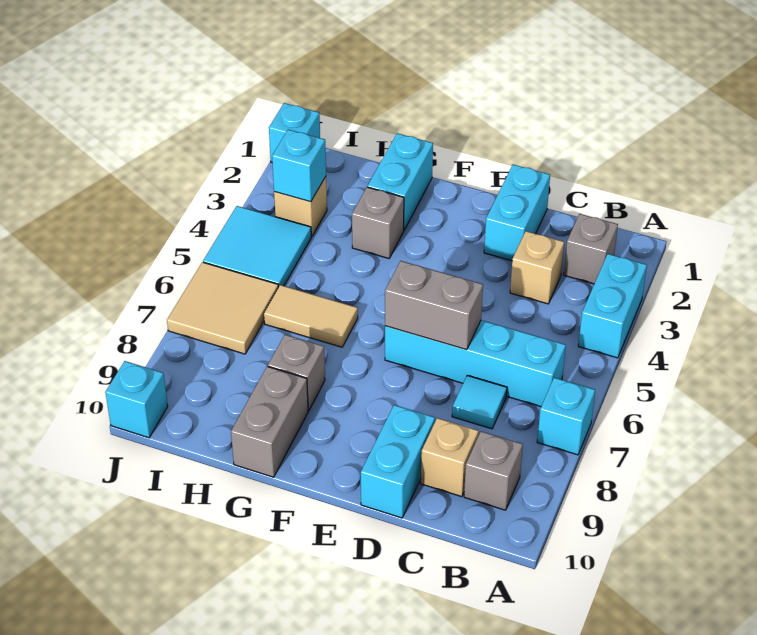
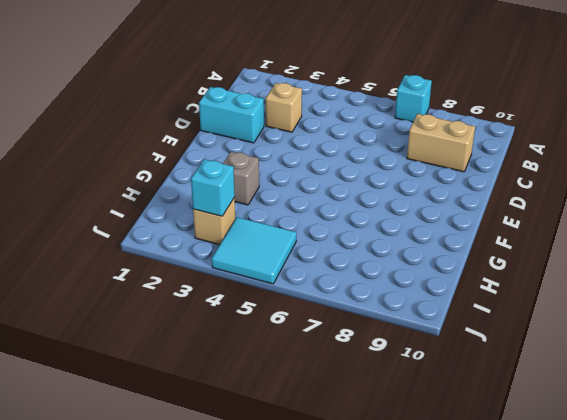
tan brick C8:C9 level 1 -> tan brick C9 level 1
none -> cyan brick A3:A4 level 1
none -> grey brick B2 level 1
none -> cyan brick B6:E6 level 1

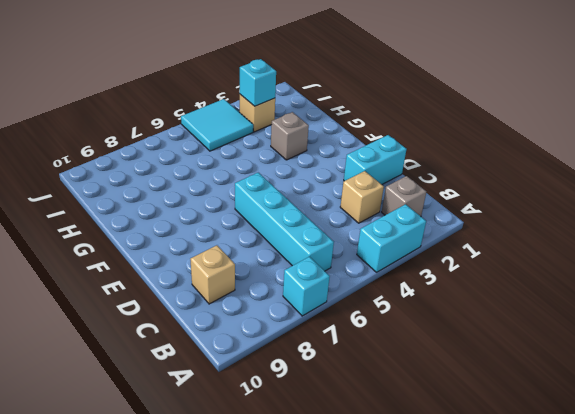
none -> grey brick B9 level 1
none -> cyan tile C7 level 1
none -> cyan brick D9:D10 level 1

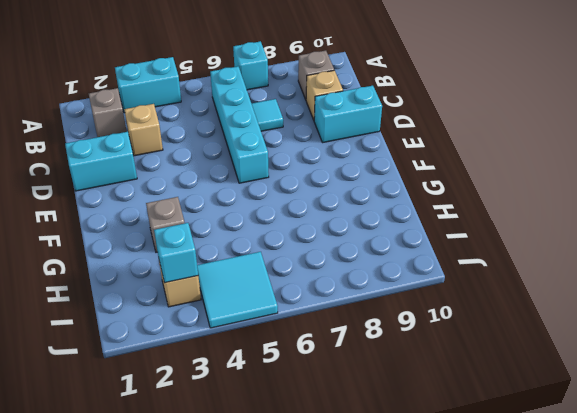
none -> cyan brick G1:G2 level 1
none -> tan tile G6:H6 level 1
none -> grey brick G8 level 1

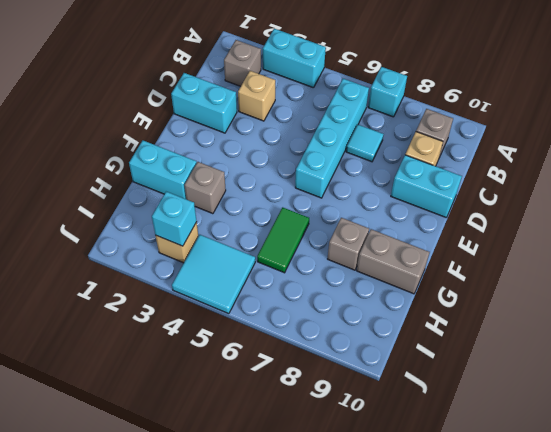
green tile G6:H6 level 1 -> tan tile G6:H6 level 1
none -> tan tile I6:J7 level 1
none -> cyan brick J1 level 1
none -> cyan brick J10 level 1

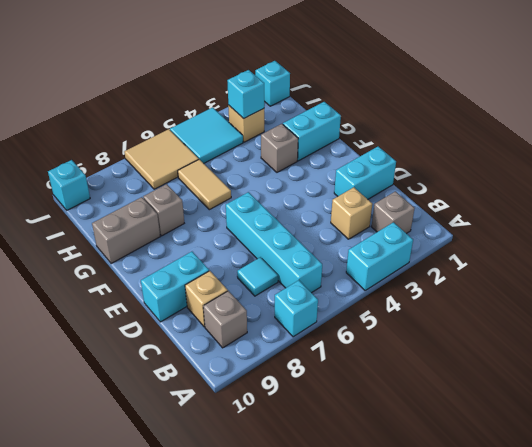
none -> grey brick D6:E6 level 2

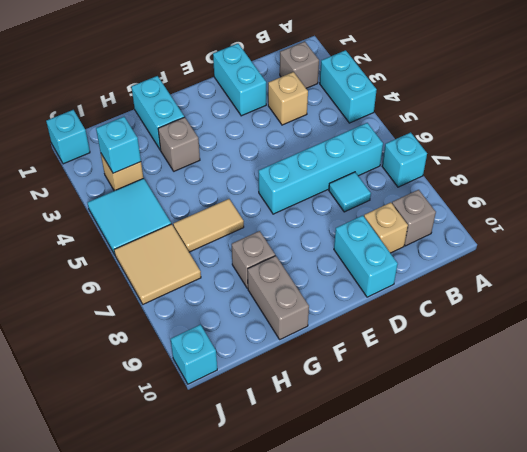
none -> grey brick D6:E6 level 2

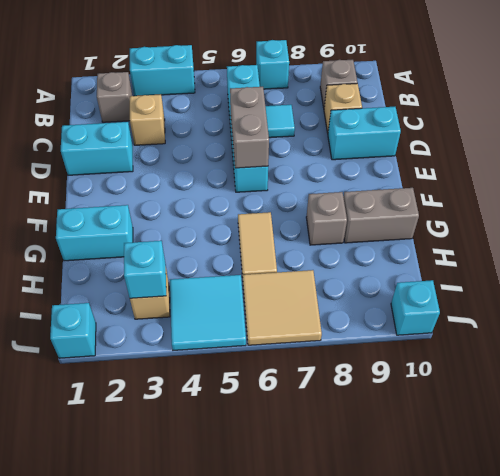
none -> grey brick G3 level 1

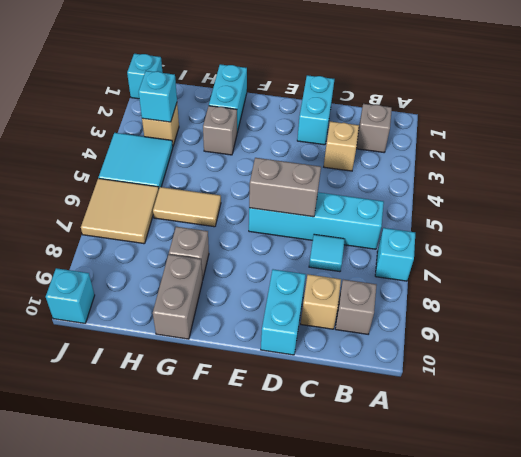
none -> cyan brick A3:A4 level 1

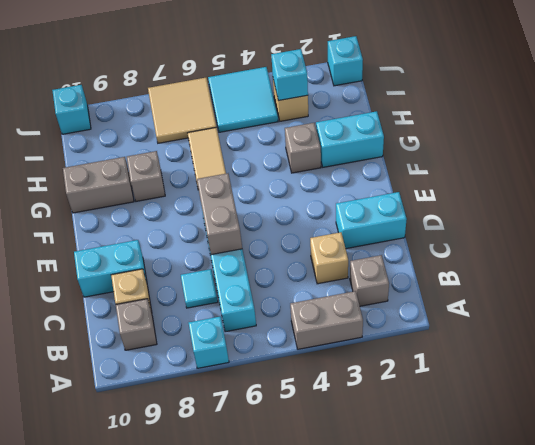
grey brick A3:A4 level 1 -> cyan brick A3:A4 level 1

